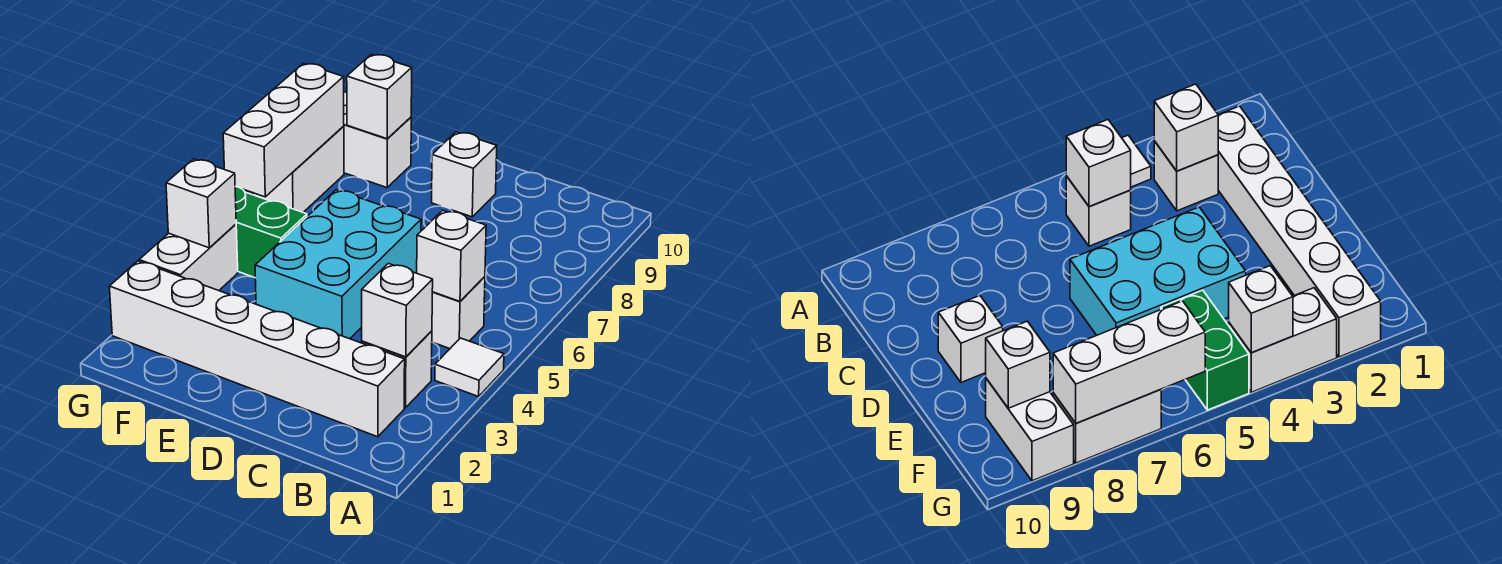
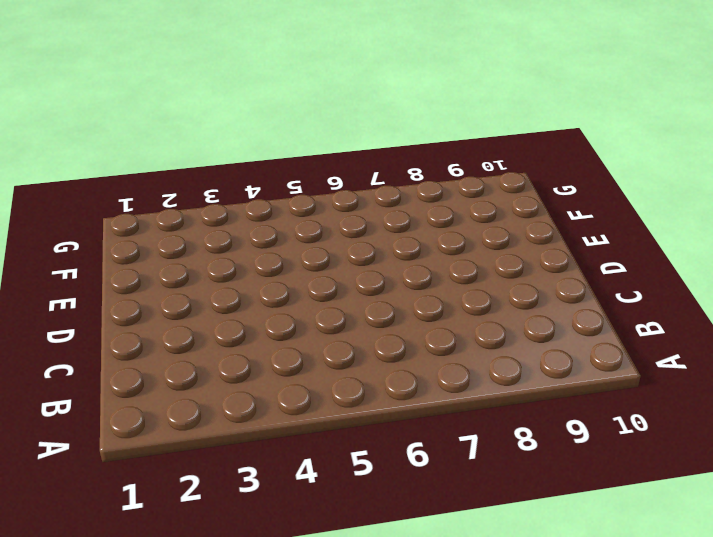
none -> white tile A4 level 1
none -> white brick B2:G2 level 1
none -> white brick B3 level 1

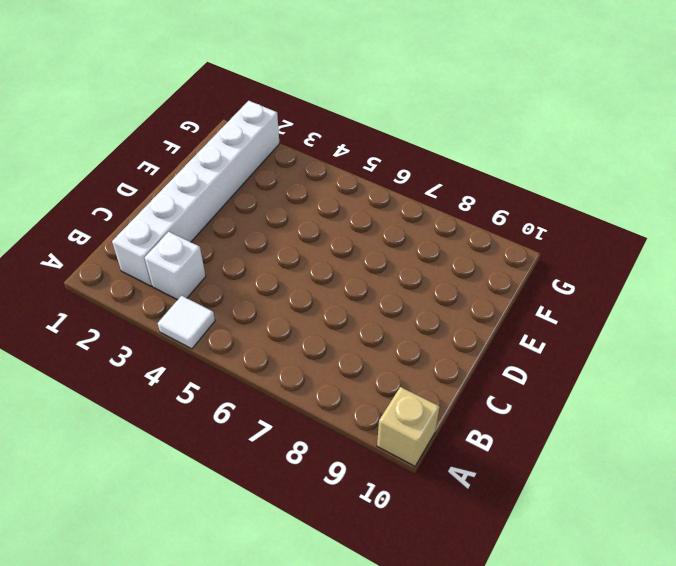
tan brick A10 level 1 -> none
none -> white brick B5 level 1
none -> cyan brick D4:E6 level 1
none -> white brick D9 level 1

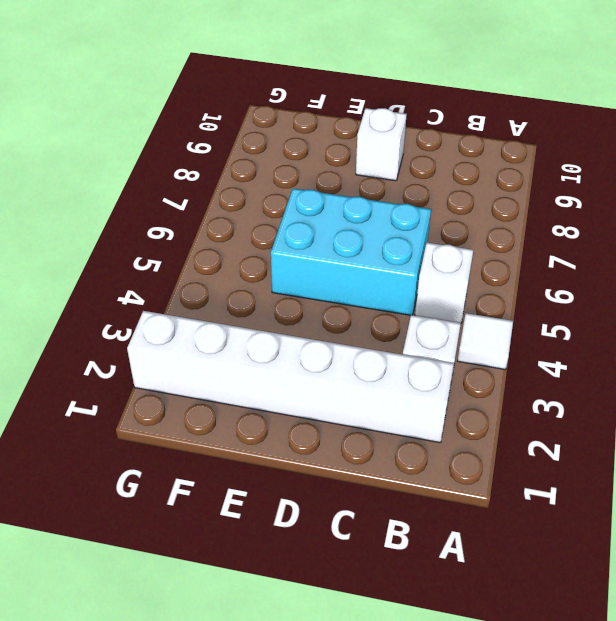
cyan brick C5:E6 level 1 -> cyan brick D4:E6 level 1
none -> green brick F5:G5 level 1
none -> white brick F9:G9 level 1
none -> white brick G3:G4 level 1

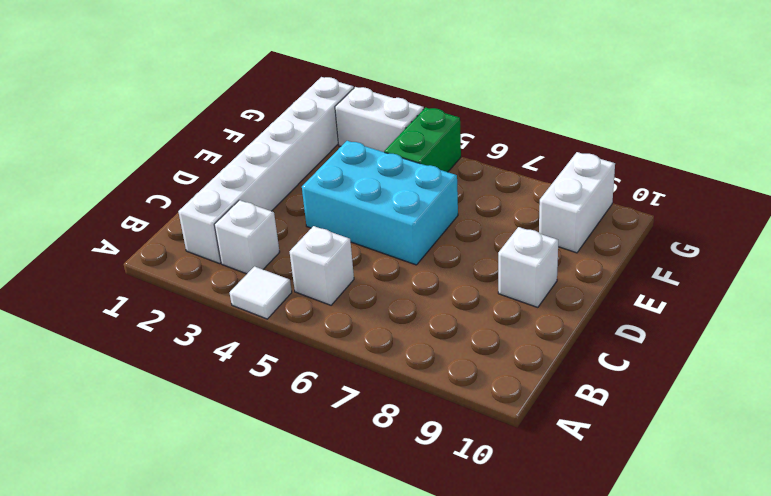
none -> white brick G7:G8 level 1
none -> white brick B3 level 2
none -> white brick B5 level 2

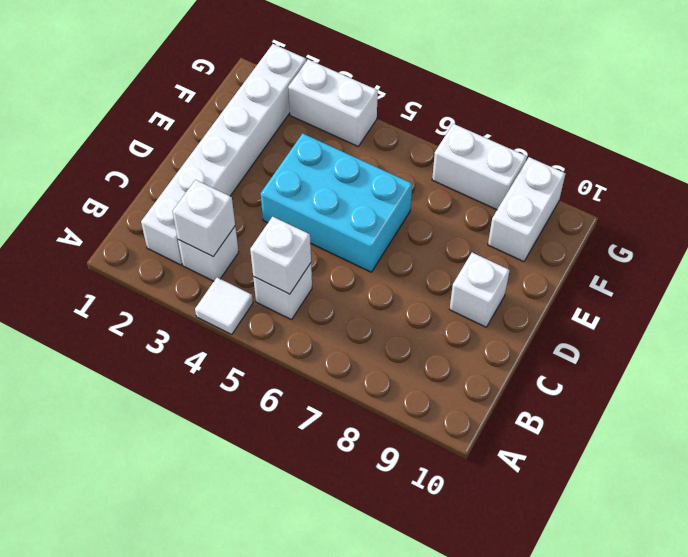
none -> green brick F5:G5 level 1
none -> white brick F9 level 2
none -> white brick G4 level 2

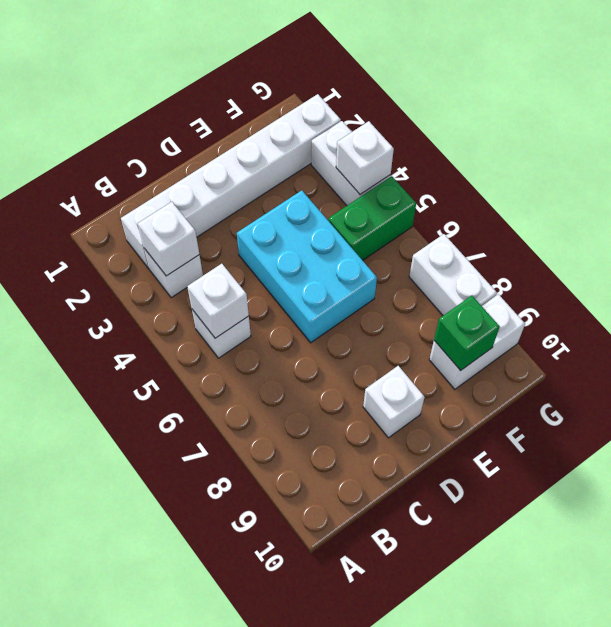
green brick F9 level 2 -> white brick F9 level 2
none -> white tile A4 level 1
none -> white brick G6:G8 level 2

